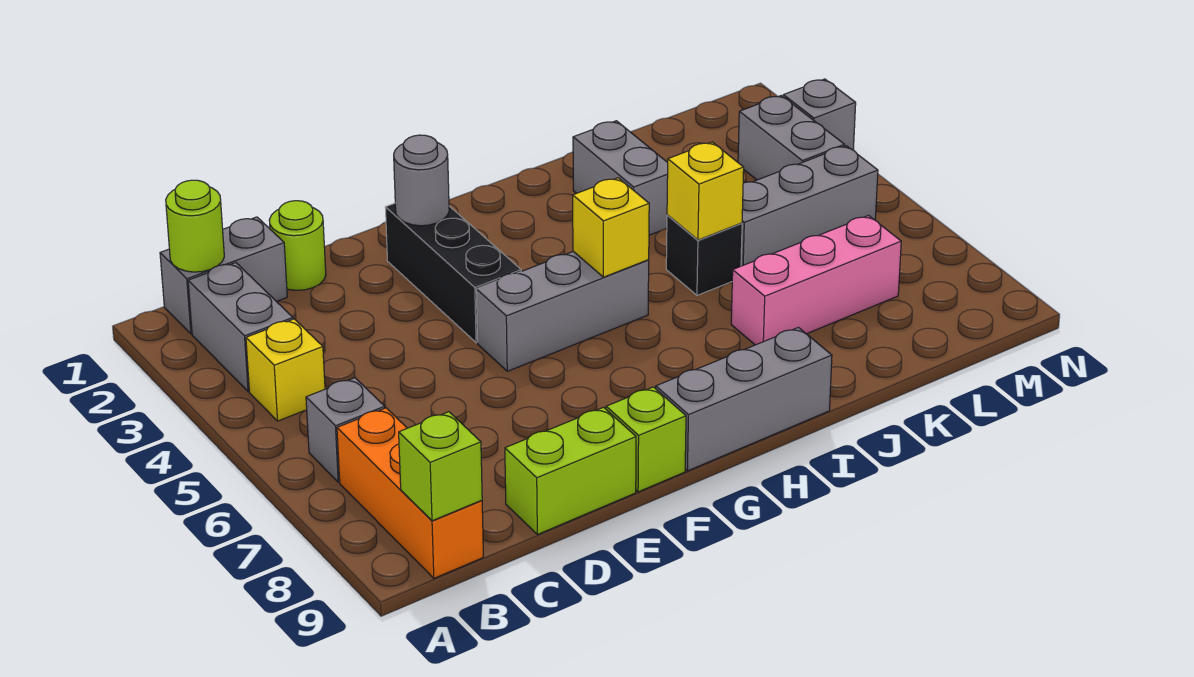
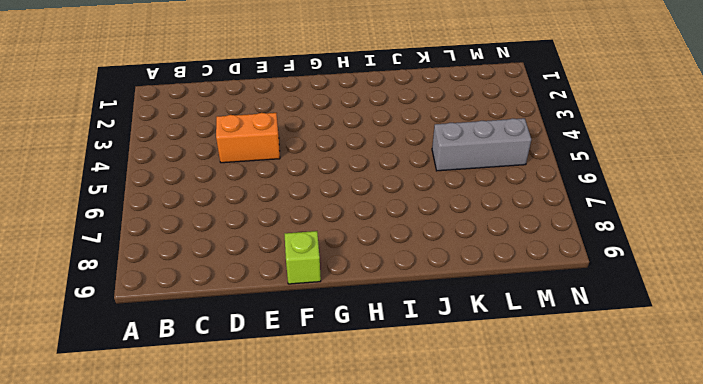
orange brick D4:E4 level 1 -> none
none -> grey brick B1:C1 level 1
none -> grey brick B2:B3 level 1
none -> yellow brick B4 level 1

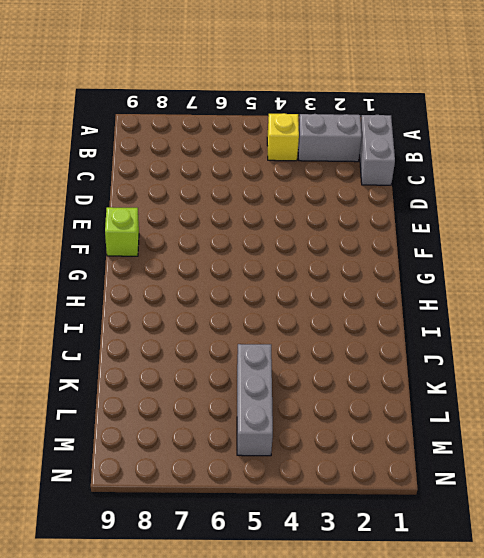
none -> grey brick B6 level 1
none -> orange brick B7:B9 level 1
none -> lime round brick D1 level 1

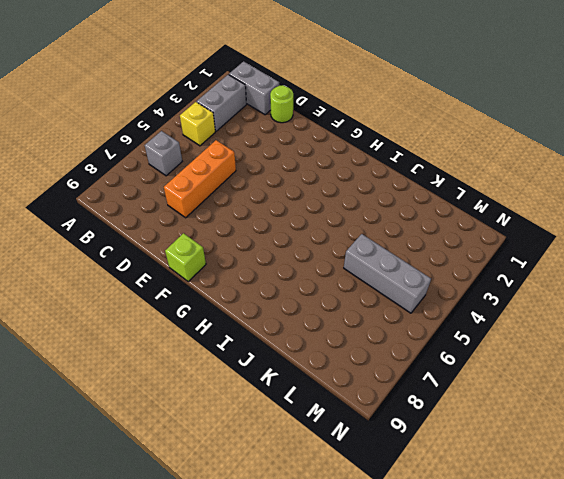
orange brick D5:D7 level 1 -> orange brick B7:B9 level 1
none -> lime brick D9:E9 level 1
none -> black brick F2:F4 level 1
none -> grey brick F5:H5 level 1

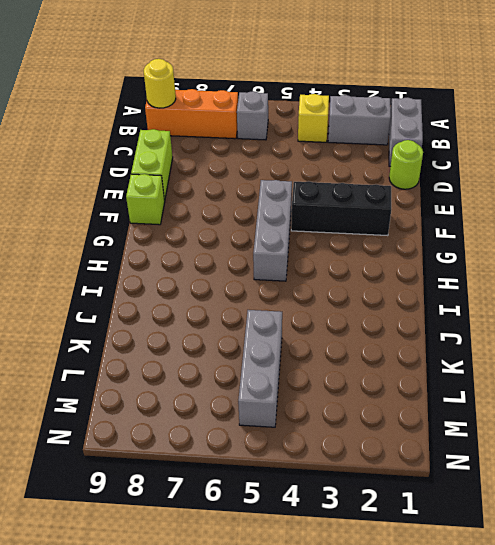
yellow round brick B9 level 2 -> lime brick B9 level 2
none -> grey brick G9:I9 level 1
none -> grey brick J2:J3 level 1
none -> black brick J5 level 1

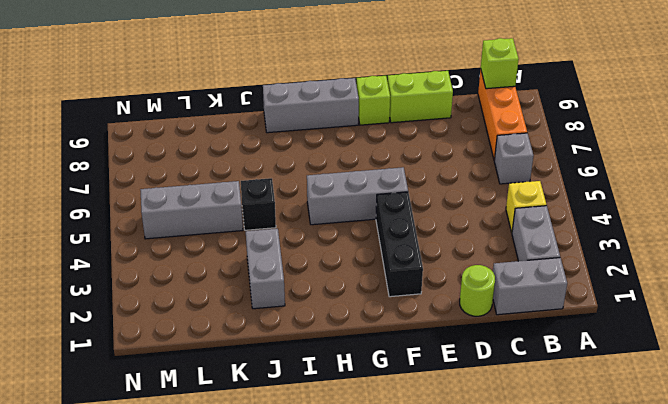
none -> pink brick J7:L7 level 1
none -> grey brick M3:M4 level 1
none -> grey brick N3 level 1

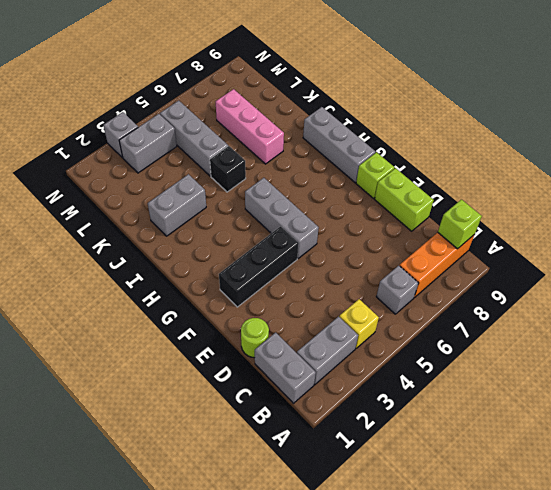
none -> lime round brick B1 level 2
none -> grey round brick F2 level 2
none -> yellow brick H5 level 2

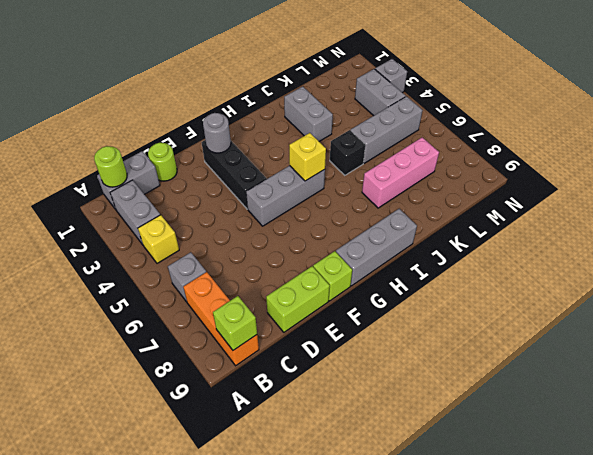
none -> yellow brick J5 level 2

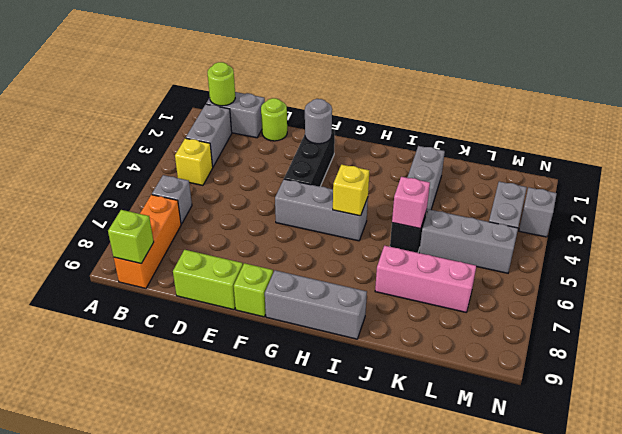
pink brick J5 level 2 -> yellow brick J5 level 2

